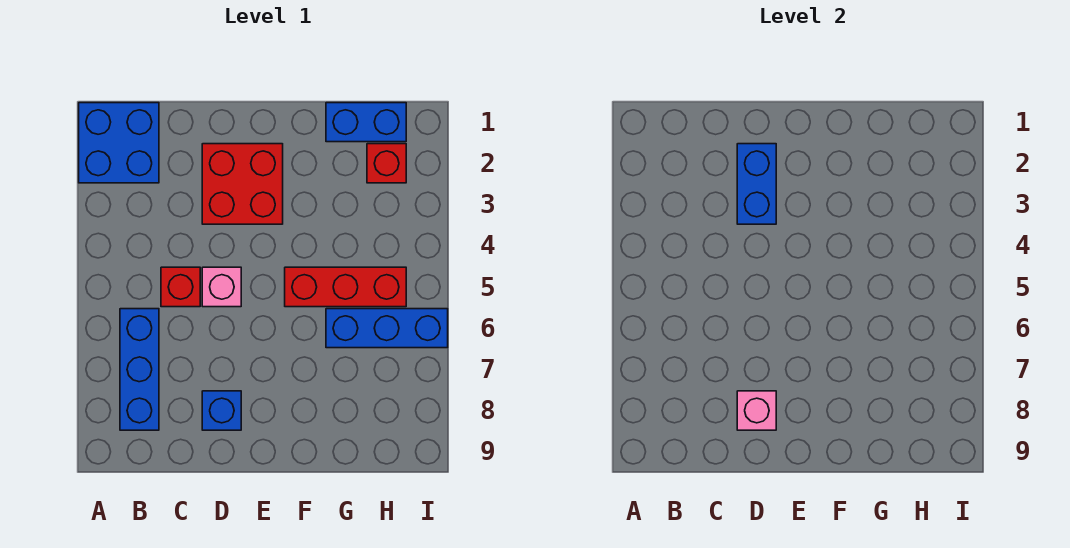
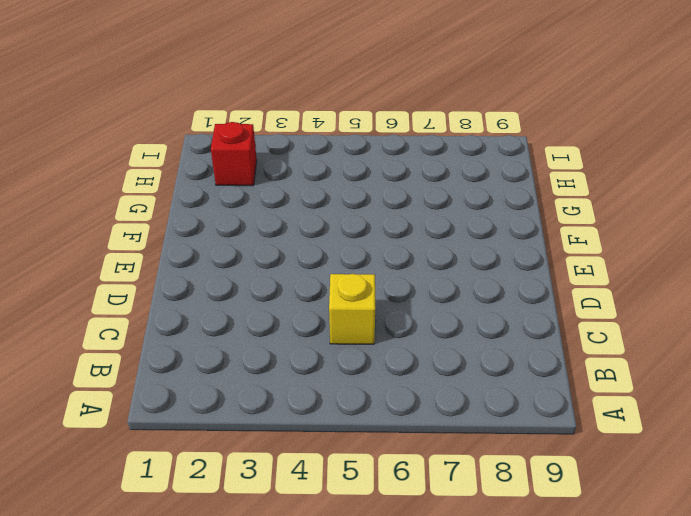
yellow brick C5 level 1 -> red brick C5 level 1
none -> blue brick A1:B2 level 1
none -> blue brick B6:B8 level 1
none -> red brick D2:E3 level 1

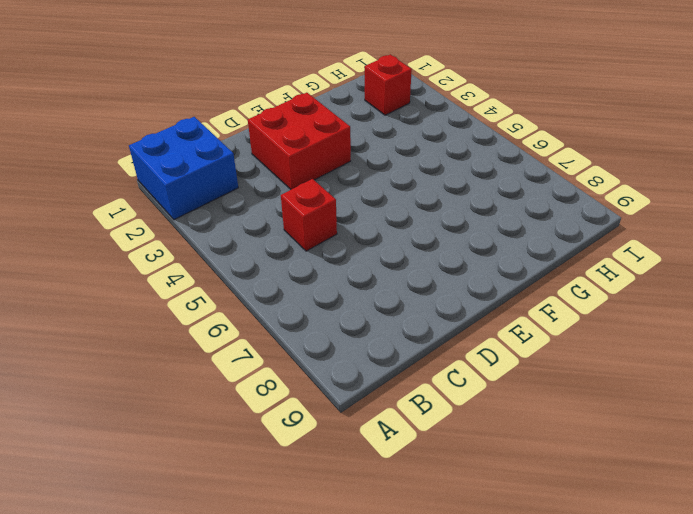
none -> blue brick B6:B8 level 1
none -> pink brick D5 level 1
none -> blue brick D8 level 1

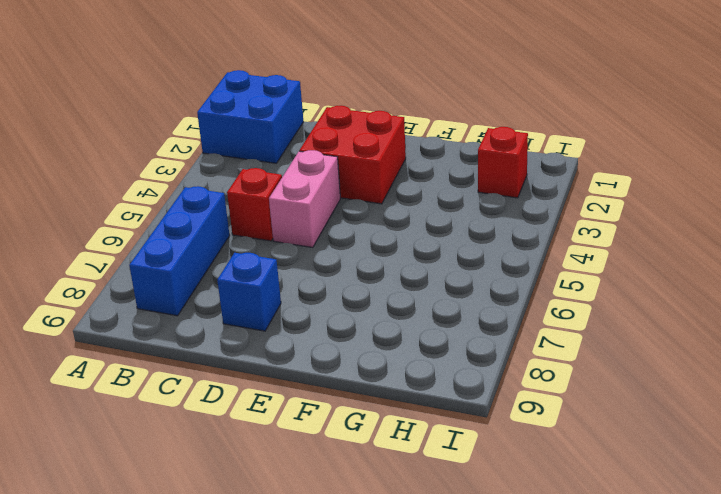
pink brick D4:D5 level 1 -> pink brick D5 level 1
none -> red brick F5:H5 level 1
none -> blue brick G1:H1 level 1
none -> blue brick G6:I6 level 1

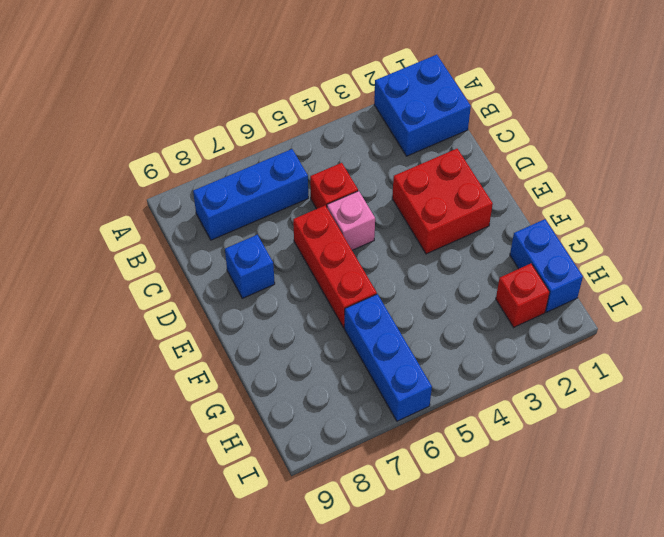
red brick D6:F6 level 1 -> red brick F5:H5 level 1
none -> blue brick D2:D3 level 2
none -> pink brick D8 level 2

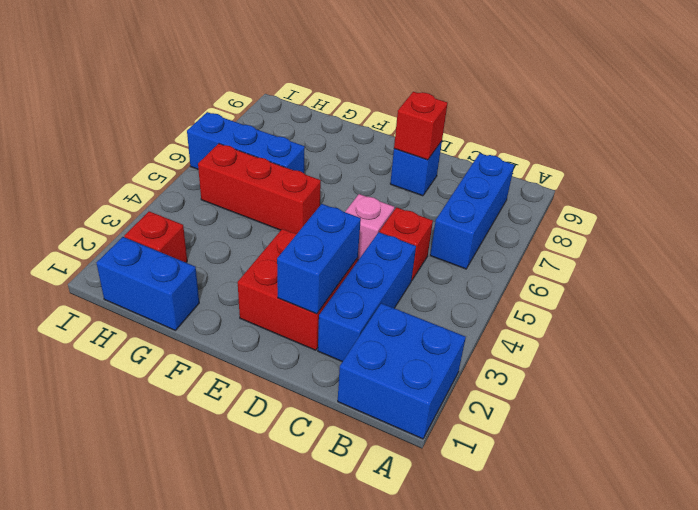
blue brick C2:C4 level 1 -> none
red brick D8 level 2 -> pink brick D8 level 2

